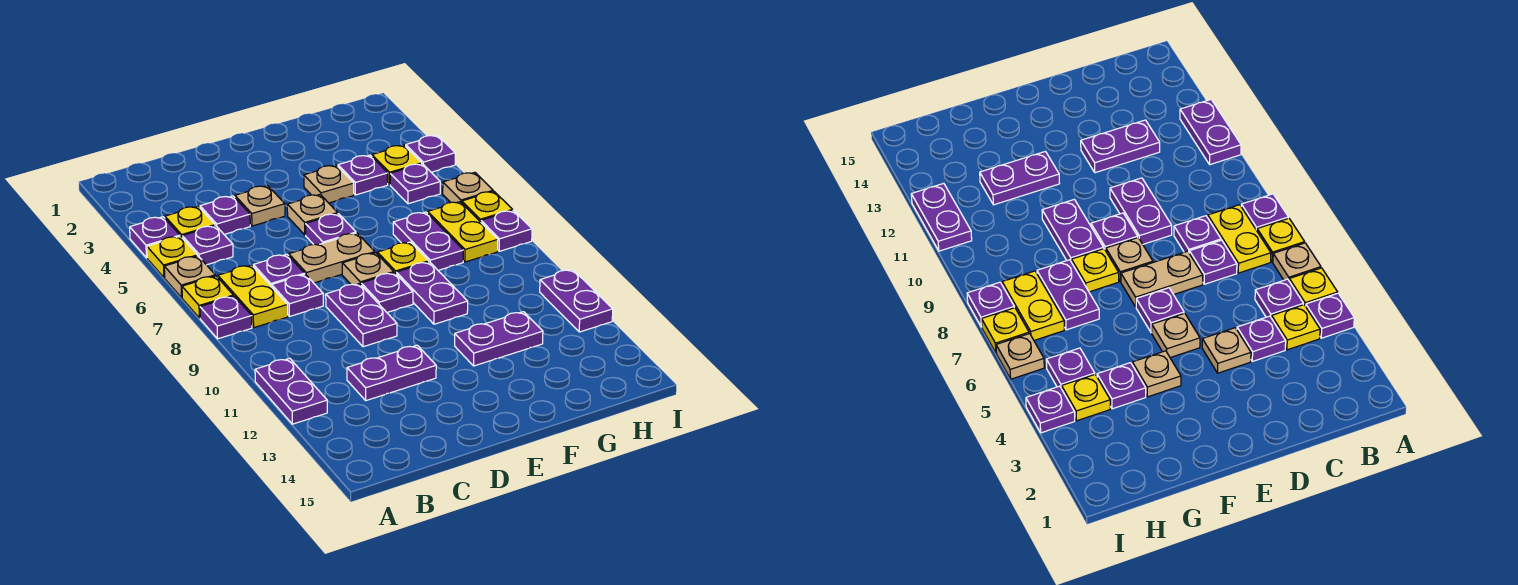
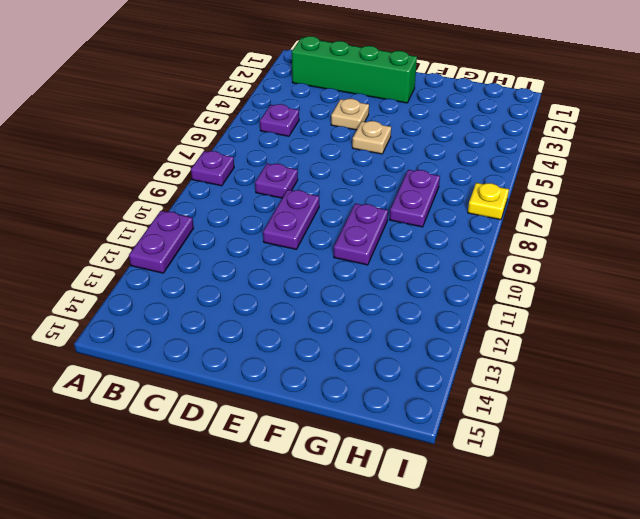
green brick B2:E2 level 1 -> none
none -> purple plate A4 level 1
none -> yellow plate A5 level 1
none -> tan plate A6 level 1
none -> yellow plate A7 level 1

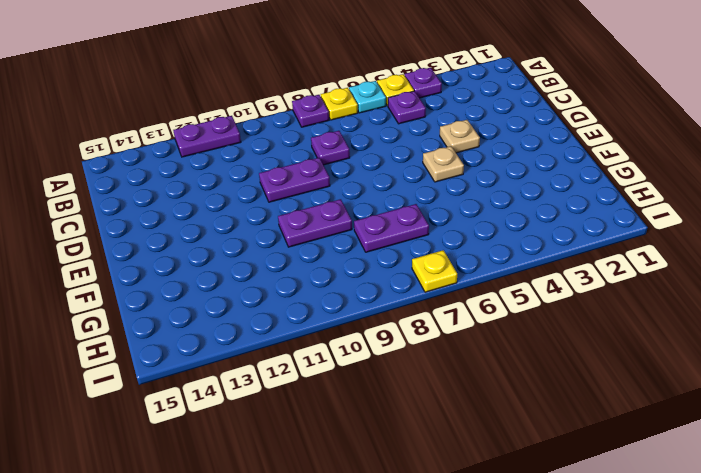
cyan plate A6 level 1 -> tan plate A6 level 1
none -> yellow plate B4 level 1
none -> yellow plate B7:B8 level 1
none -> purple plate C4 level 1
none -> purple plate C7 level 1

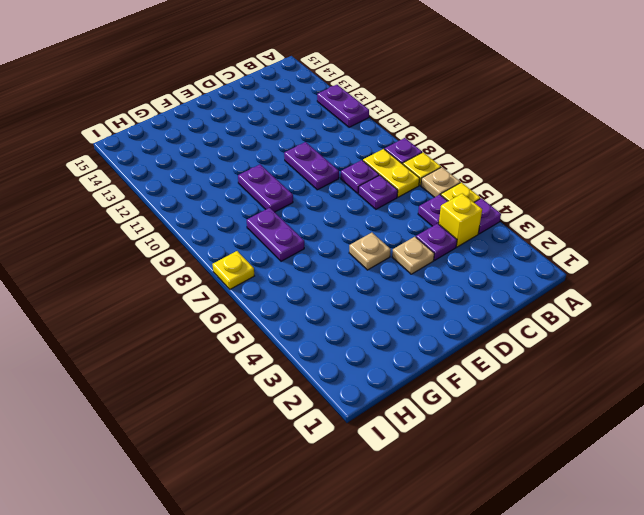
yellow brick B4 level 1 -> yellow plate B4 level 1
none -> purple plate C12:D12 level 1
none -> tan plate D7:E7 level 1
none -> purple plate E6 level 1
none -> tan plate E8 level 1

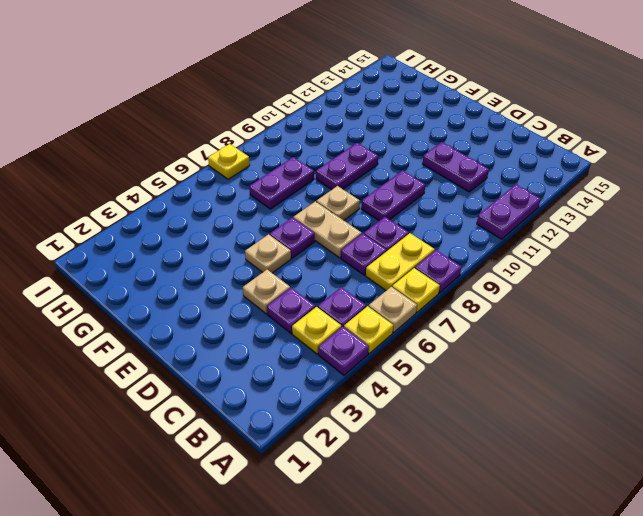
none -> purple plate E9 level 1
none -> tan plate F4 level 1
none -> yellow plate F8 level 1
none -> purple plate F12:G12 level 1

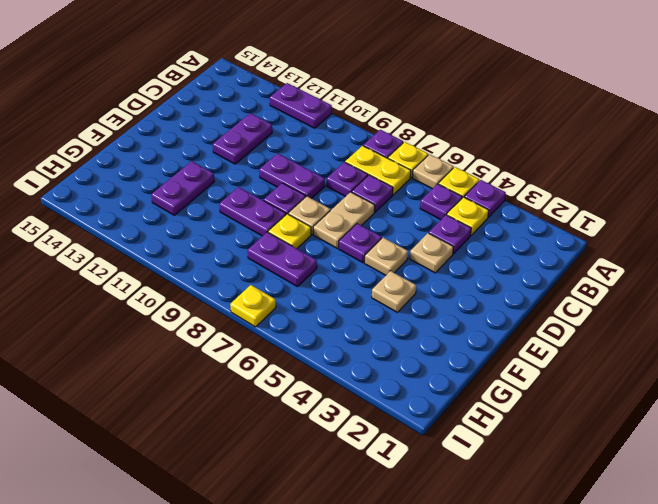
none -> purple plate G4 level 1
none -> yellow plate H4 level 1
none -> purple plate H5 level 1
none -> yellow plate H7:H8 level 1

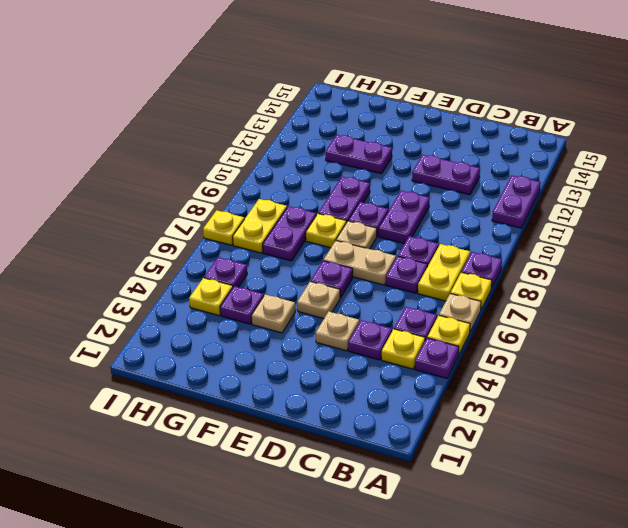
none -> purple plate I4 level 1
none -> tan plate I6 level 1
none -> purple plate I8 level 1
none -> purple plate I11:I12 level 1

